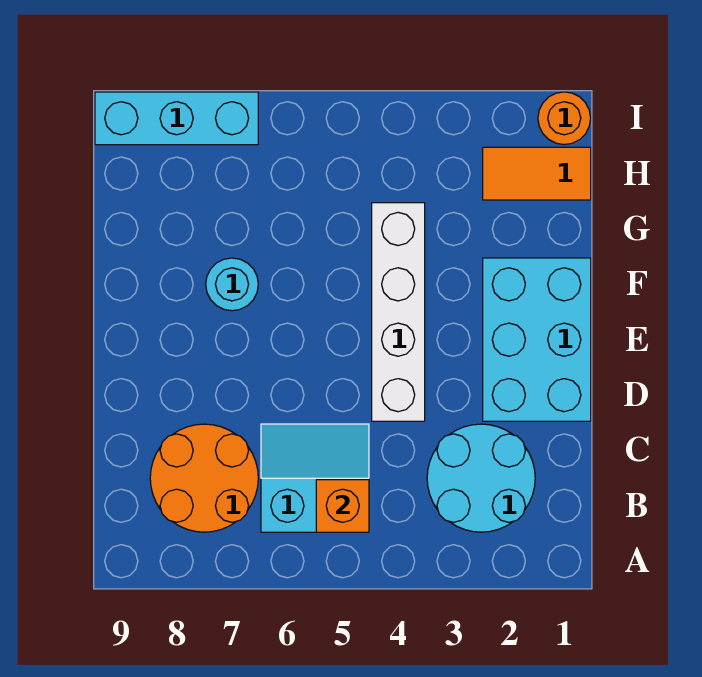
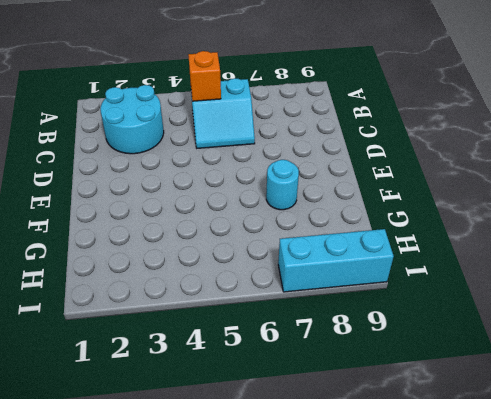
none -> orange round brick B7:C8 level 1
none -> cyan brick D1:F2 level 1

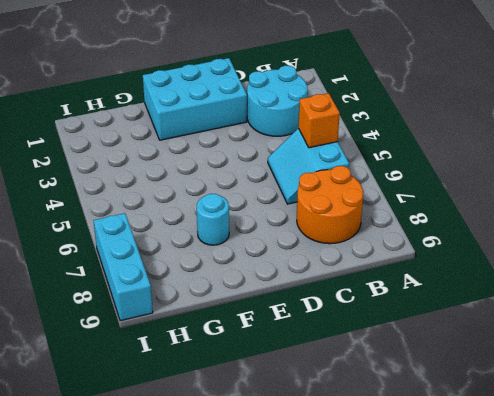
none -> white brick D4:G4 level 1
none -> orange tile H1:H2 level 1

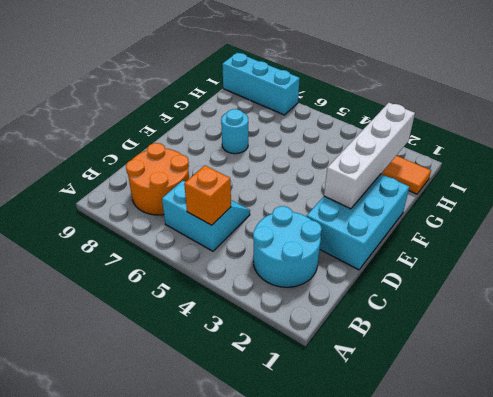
white brick E2:H2 level 2 -> white brick D4:G4 level 1
none -> orange round brick I1 level 1

